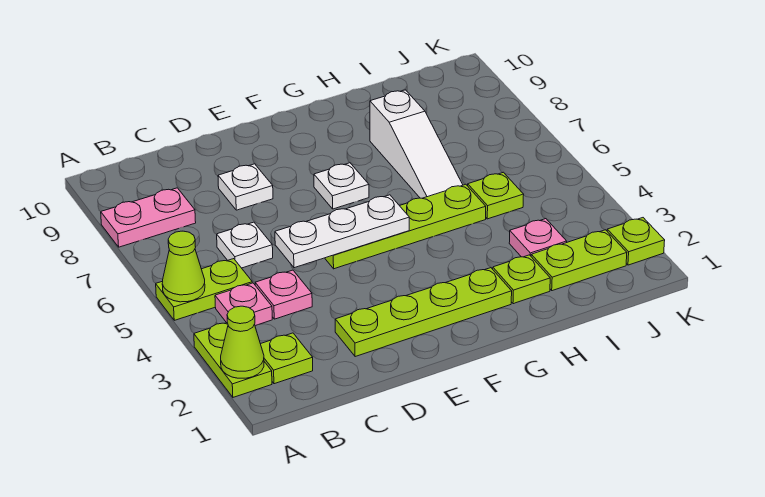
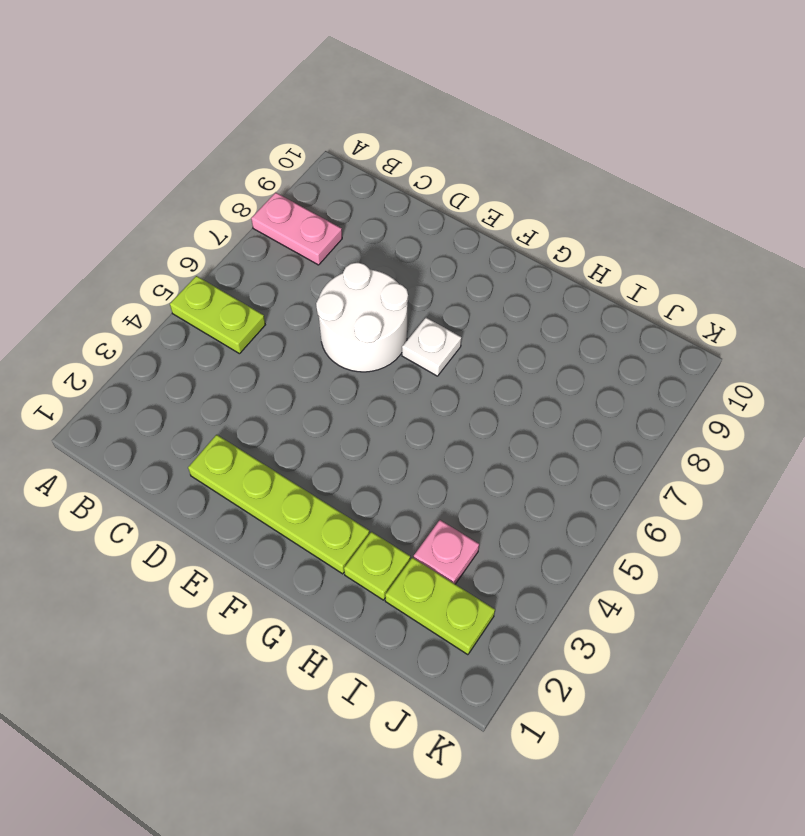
white round brick D6:E7 level 1 -> none
none -> lime plate A2:A3 level 1
none -> lime plate B2 level 1
none -> pink plate B4 level 1

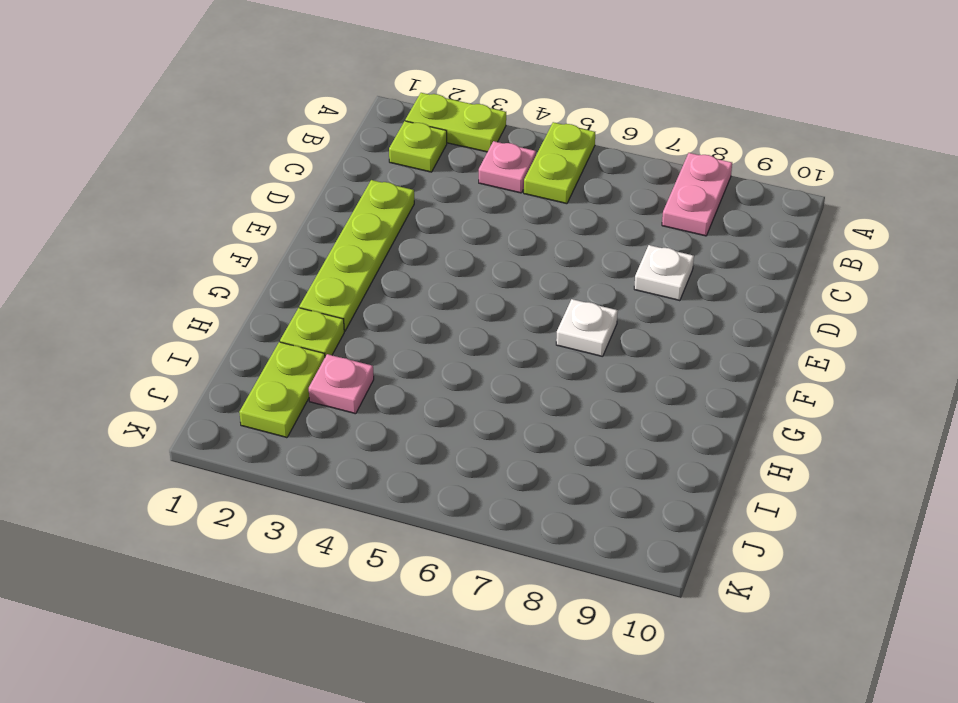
none -> pink plate C4 level 1
none -> white plate C6 level 1
none -> lime plate E5:H5 level 1

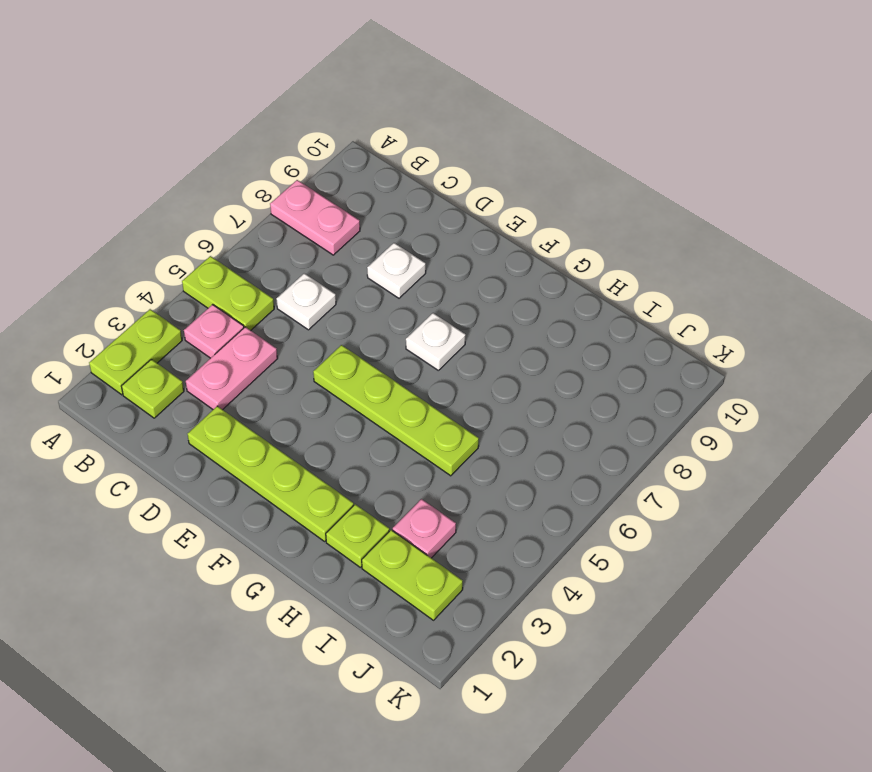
pink plate C3:C4 level 1 -> pink plate C4 level 1
none -> white slope H6:H8 level 1 top 8
none -> lime plate I5 level 1
none -> lime plate K2 level 1

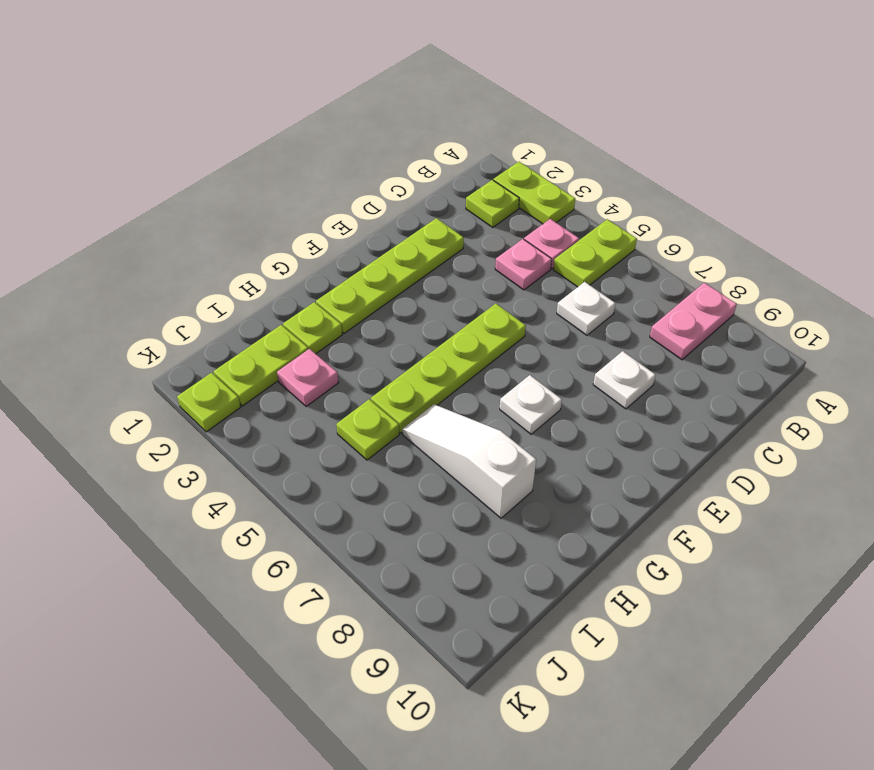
none -> lime cone A2 level 2
none -> lime cone A5 level 2
none -> white plate D5:F5 level 2

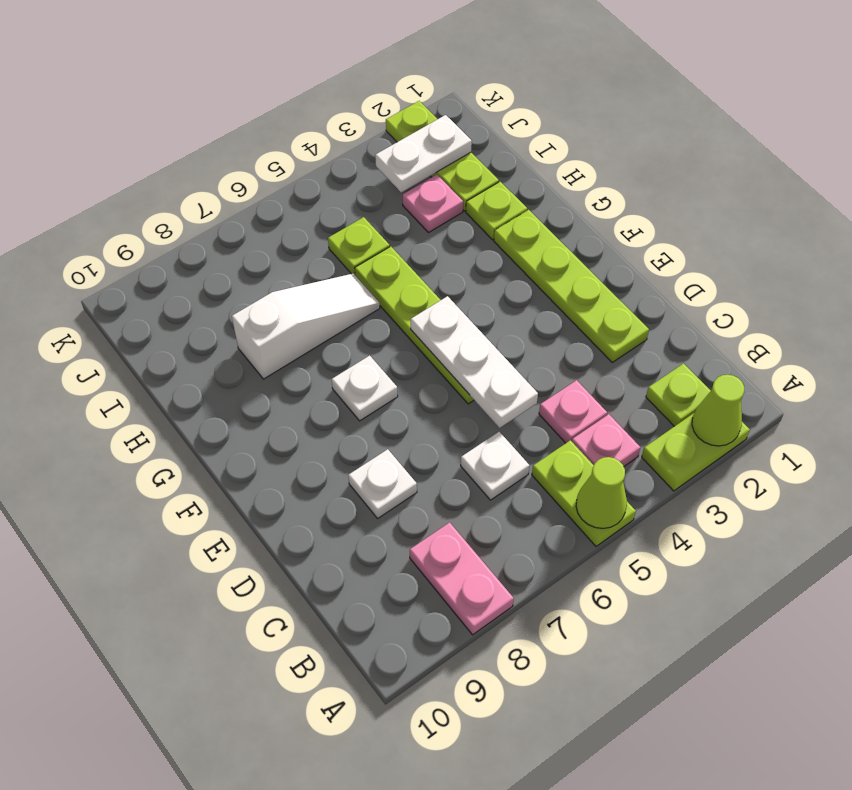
white plate J2:J3 level 2 -> none

